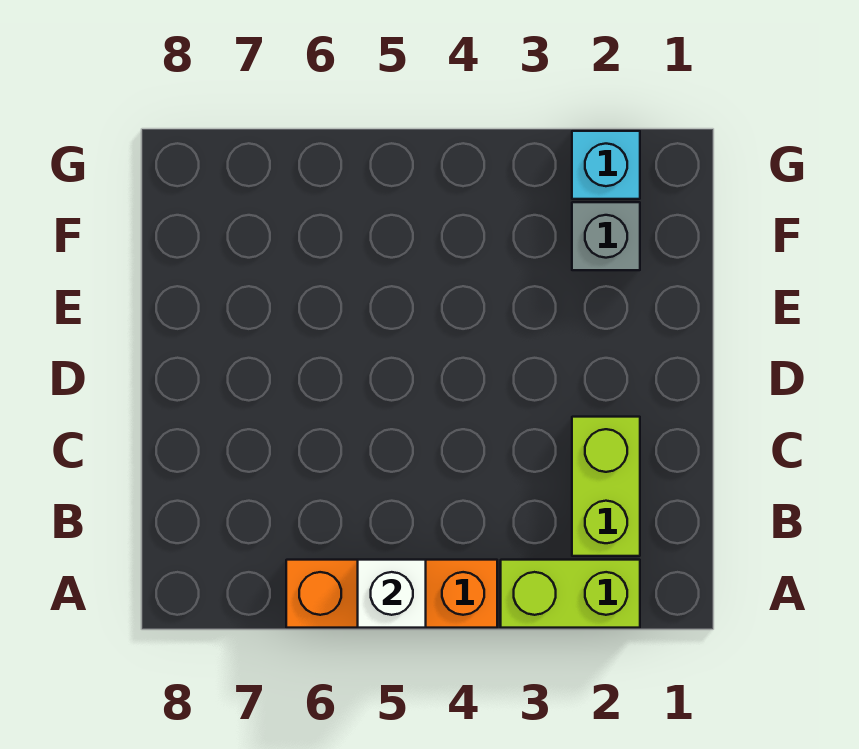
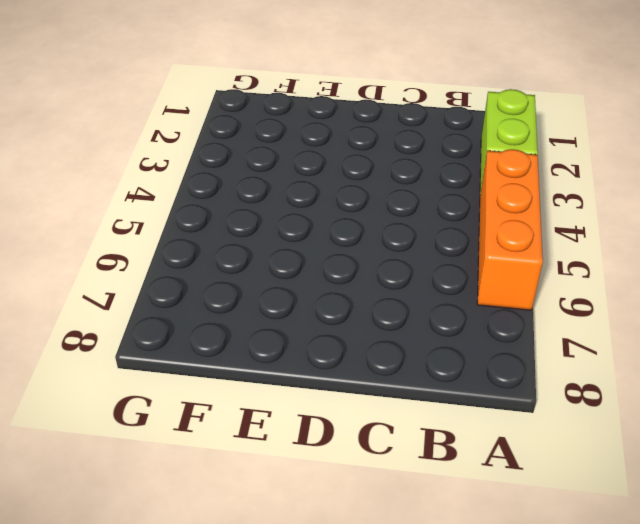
none -> lime brick B2:C2 level 1
none -> grey brick F2 level 1

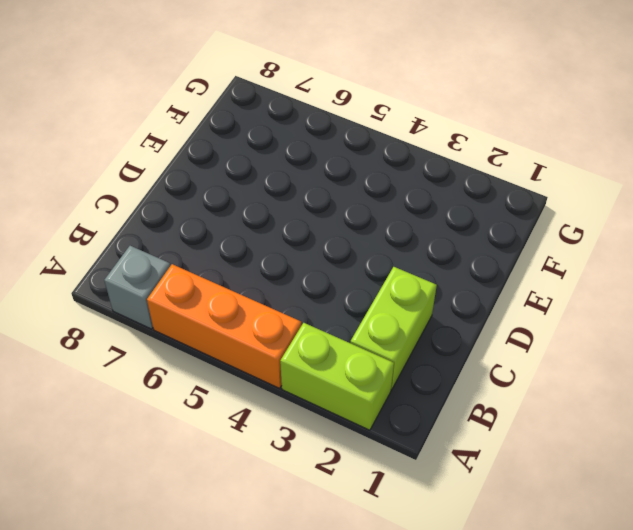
grey brick A7 level 1 -> grey brick F2 level 1
none -> cyan brick G2 level 1
none -> white brick A5 level 2

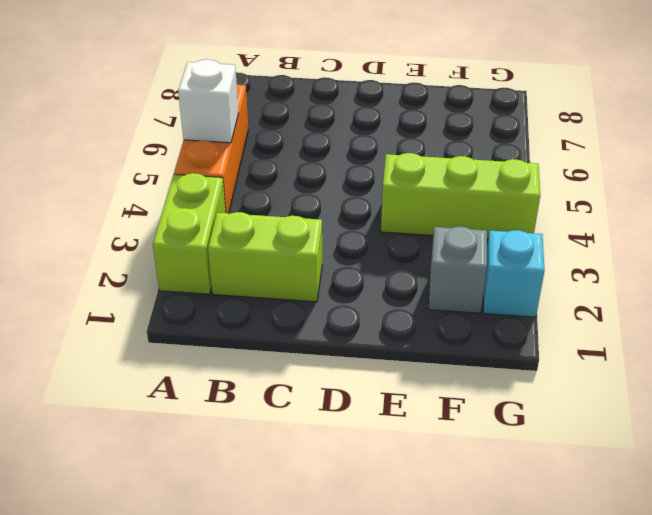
lime brick E4:G4 level 1 -> none

